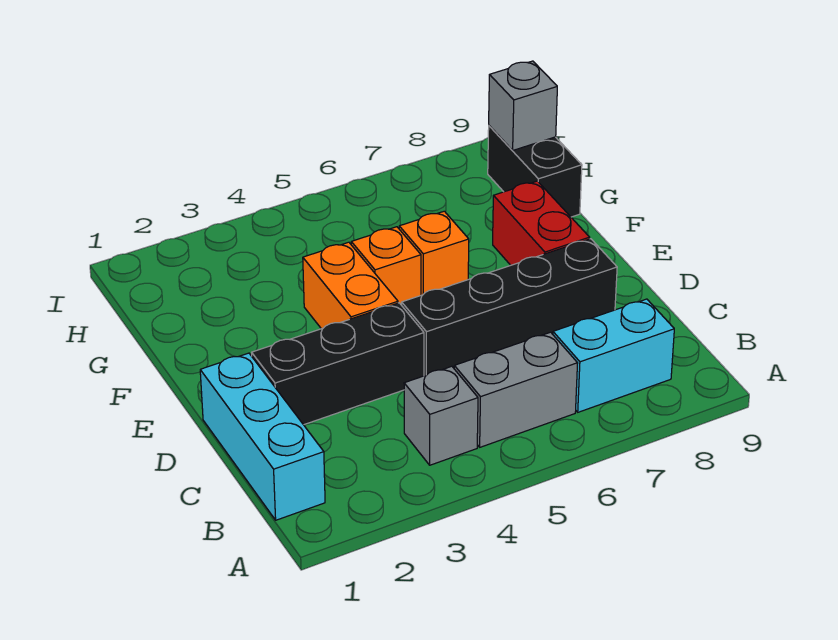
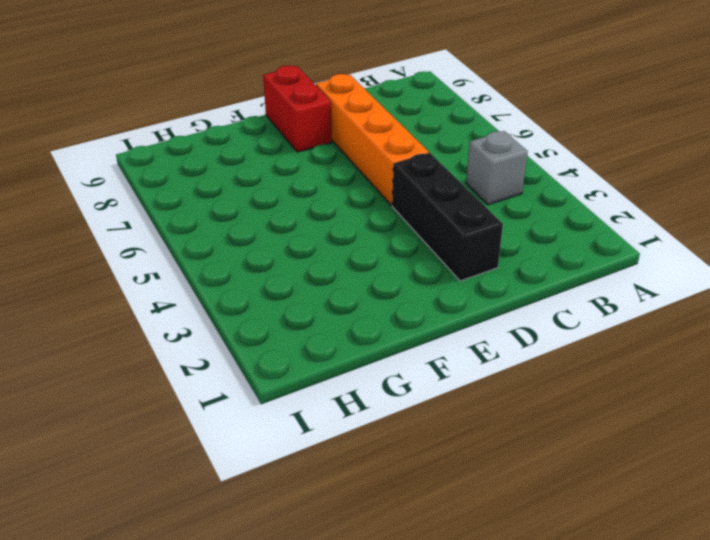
orange brick D5:D8 level 1 -> black brick D5:D8 level 1
red brick E8:E9 level 1 -> red brick E8:F8 level 1
none -> cyan brick B1:D1 level 1
none -> grey brick B5:B6 level 1
none -> cyan brick B7:B8 level 1

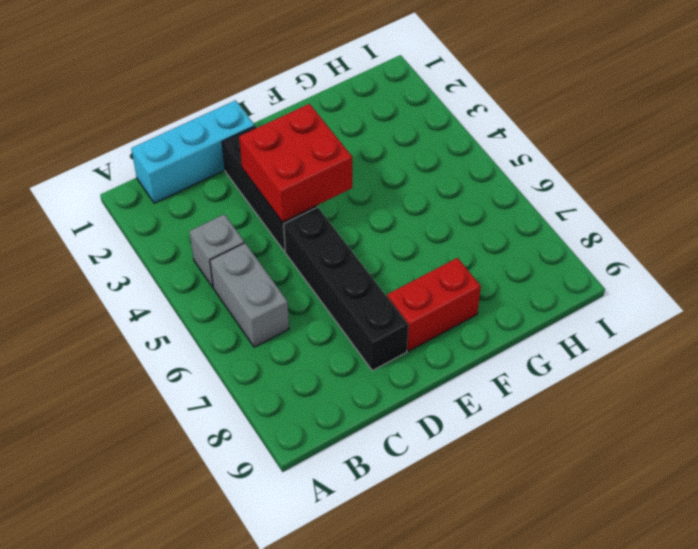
red brick D3:E4 level 2 -> none
none -> cyan brick B7:B8 level 1
none -> orange brick E4:F4 level 1
none -> orange brick F5 level 1

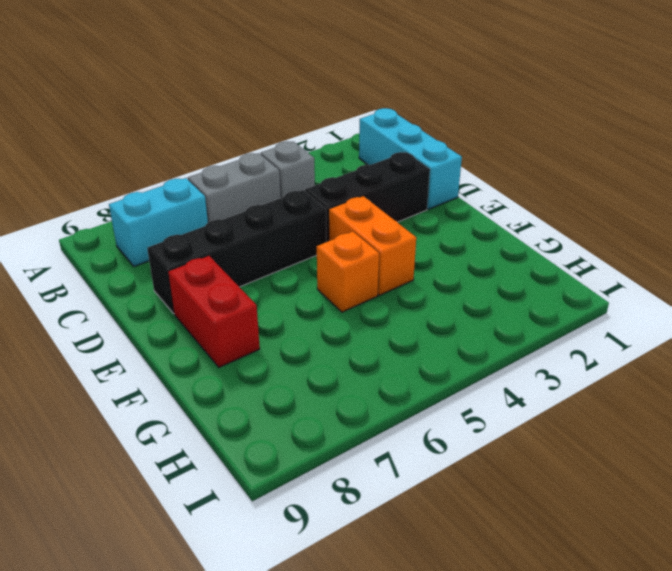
none -> orange brick F6 level 1
none -> black brick G9:H9 level 1
none -> grey brick H9 level 2

